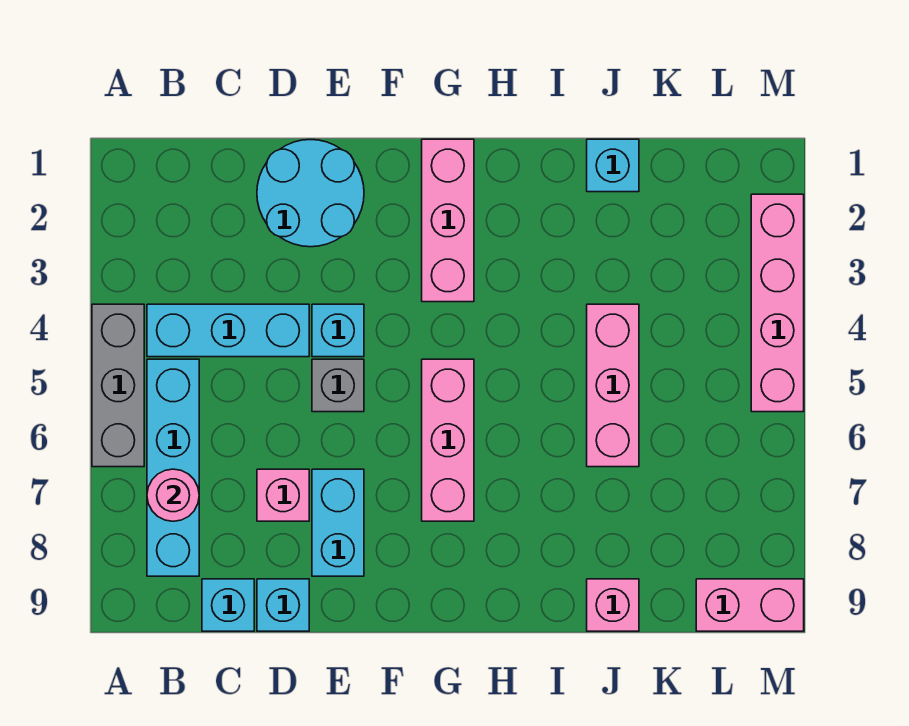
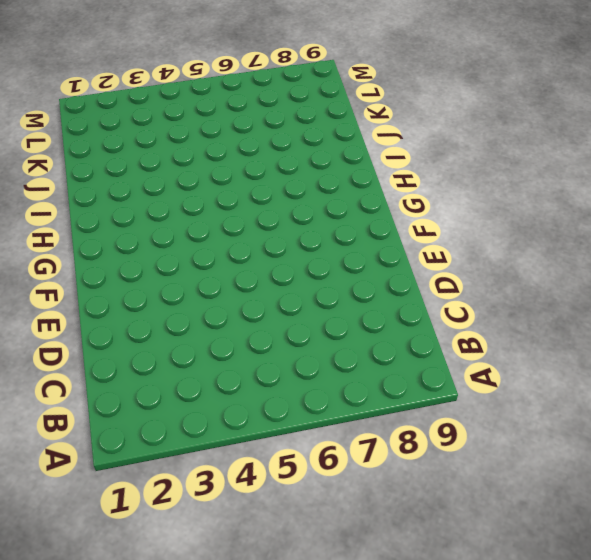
none -> grey brick A4:A6 level 1
none -> cyan brick B4:D4 level 1
none -> cyan brick B5:B8 level 1

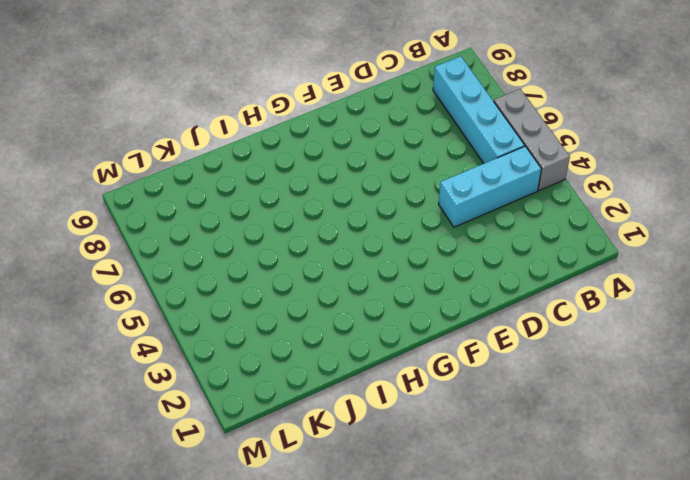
none -> cyan brick C9 level 1
none -> cyan round brick D1:E2 level 1
none -> pink brick D7 level 1

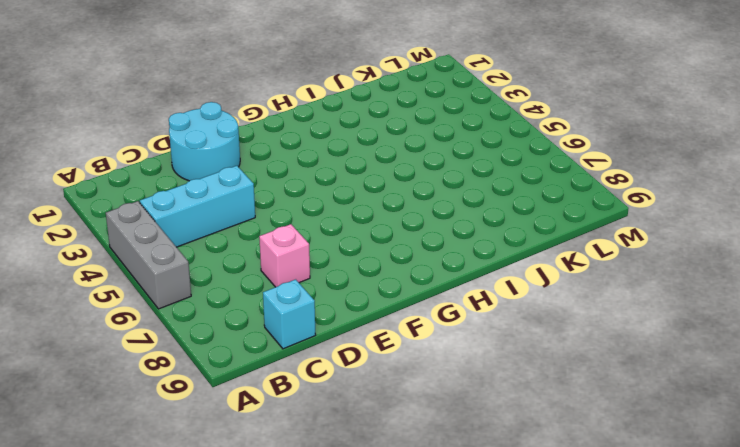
none -> cyan brick B5:B8 level 1
none -> cyan brick D9 level 1
none -> cyan brick E4 level 1

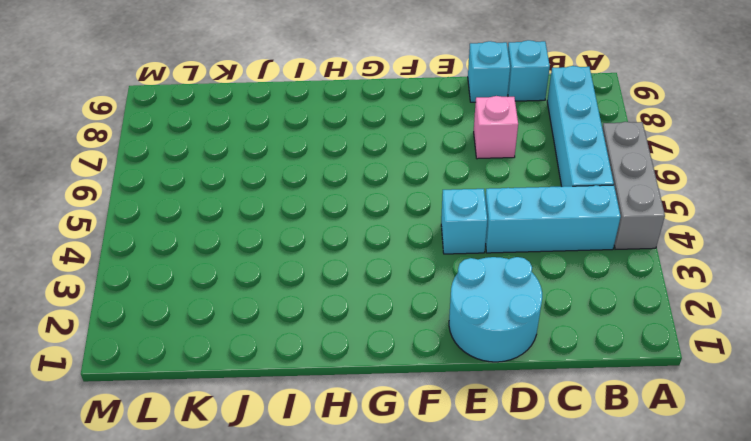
none -> grey brick E5 level 1
none -> cyan brick E7:E8 level 1
none -> pink brick G1:G3 level 1

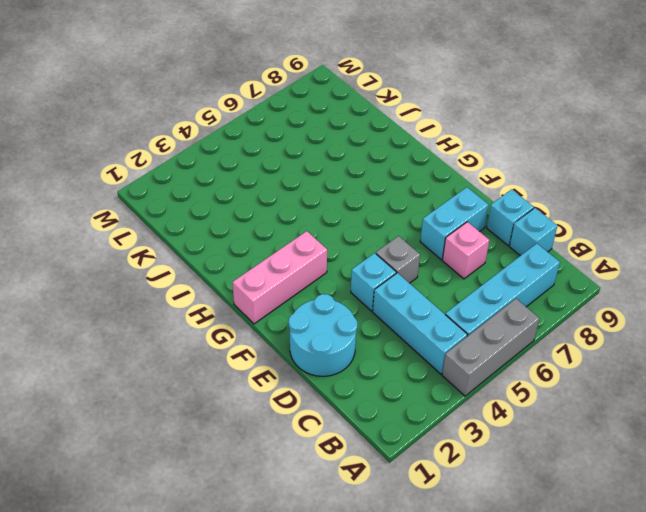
none -> pink brick G5:G7 level 1
none -> cyan brick J1 level 1
none -> pink brick J4:J6 level 1

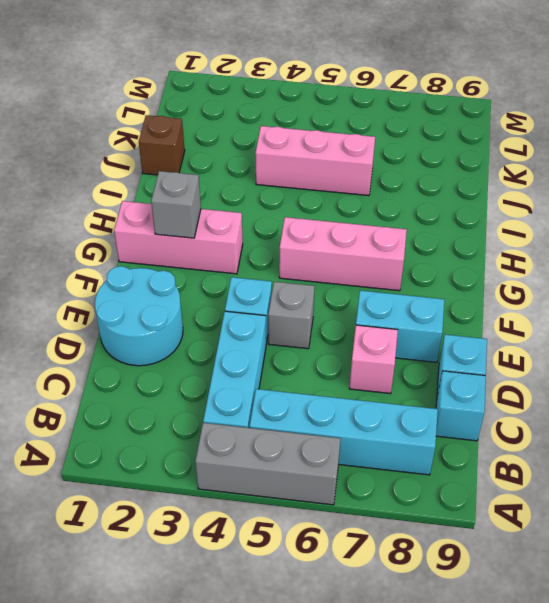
grey brick G2 level 2 -> none
brown brick J1 level 1 -> cyan brick J1 level 1
none -> pink brick J9 level 1
none -> pink brick L9:M9 level 1
none -> pink brick M2:M5 level 1

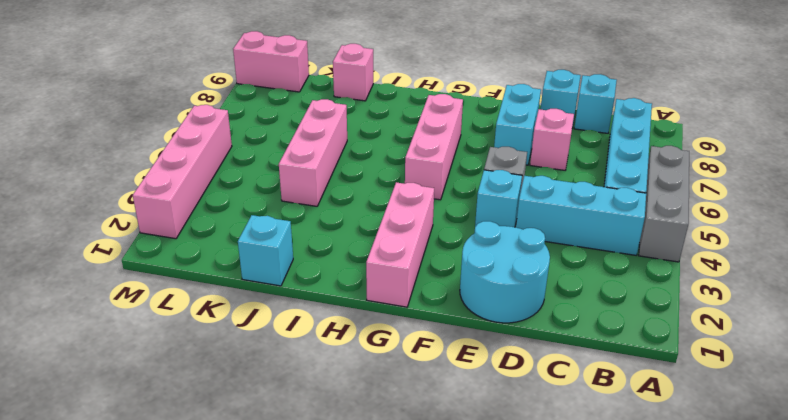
none -> pink round brick B7 level 2

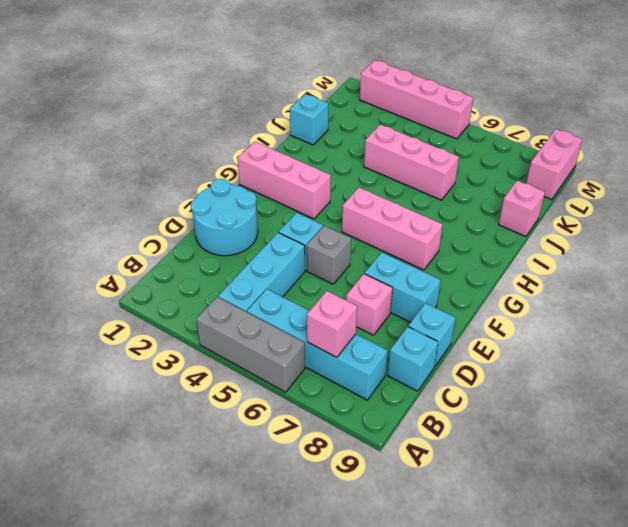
pink brick B7 level 2 -> pink round brick B7 level 2

